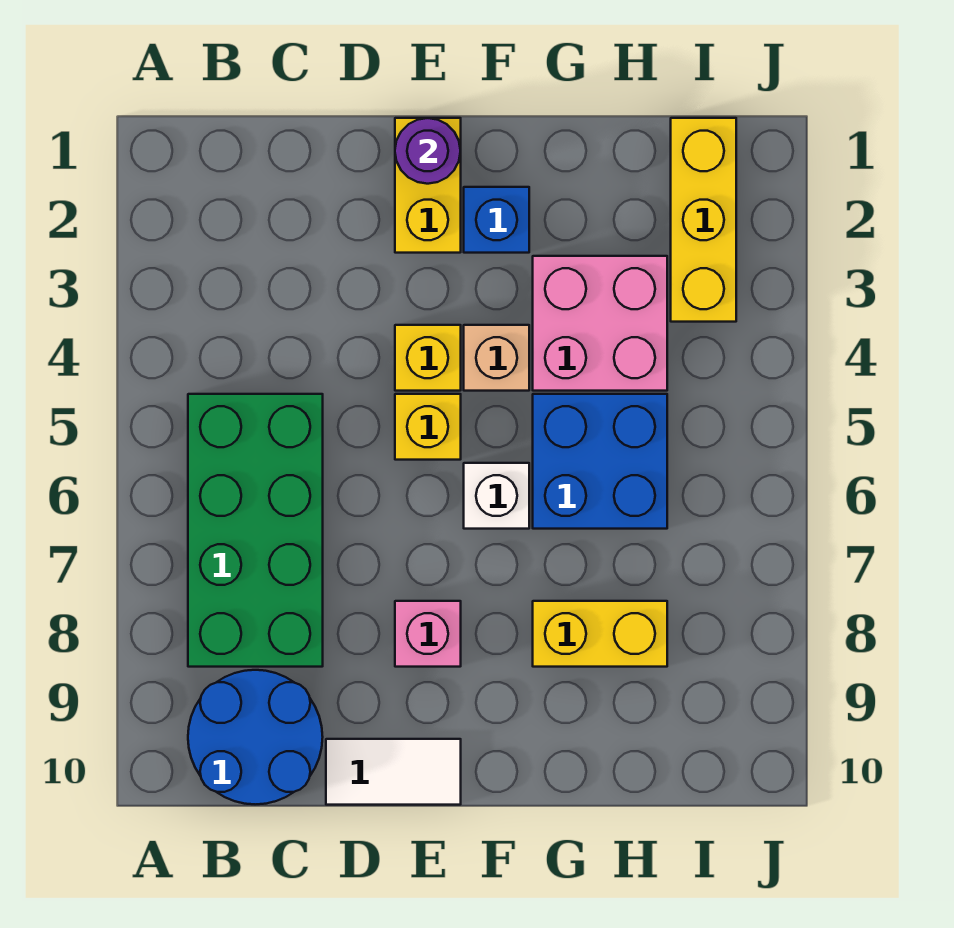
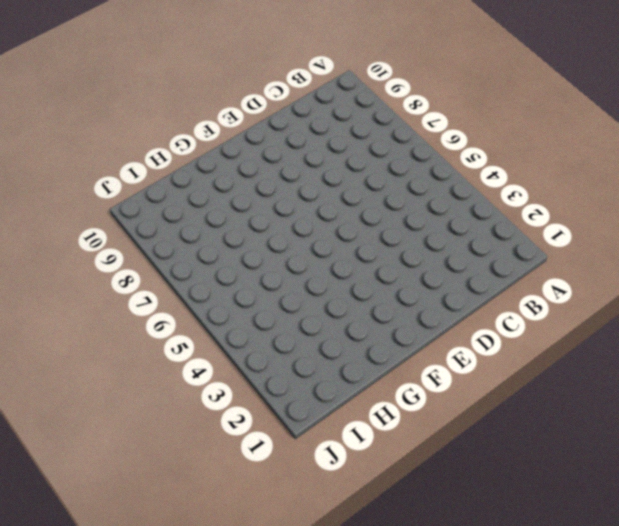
none -> green brick B5:C8 level 1
none -> blue round brick B9:C10 level 1
none -> white tile D10:E10 level 1

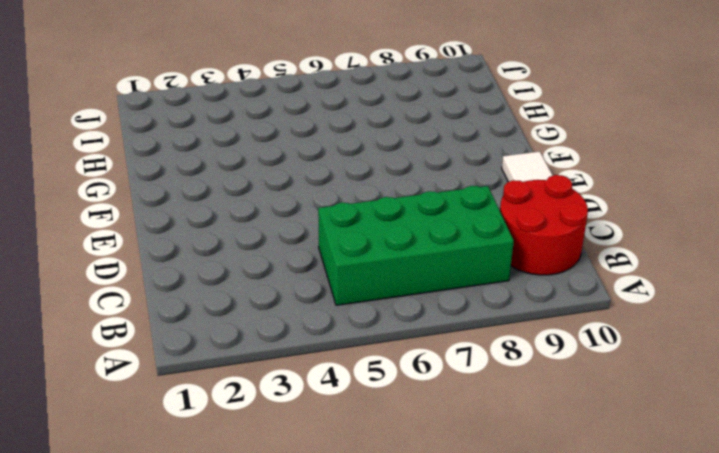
red round brick B9:C10 level 1 -> blue round brick B9:C10 level 1
none -> yellow brick E1:E2 level 1
none -> yellow brick E4 level 1
none -> yellow brick E5 level 1

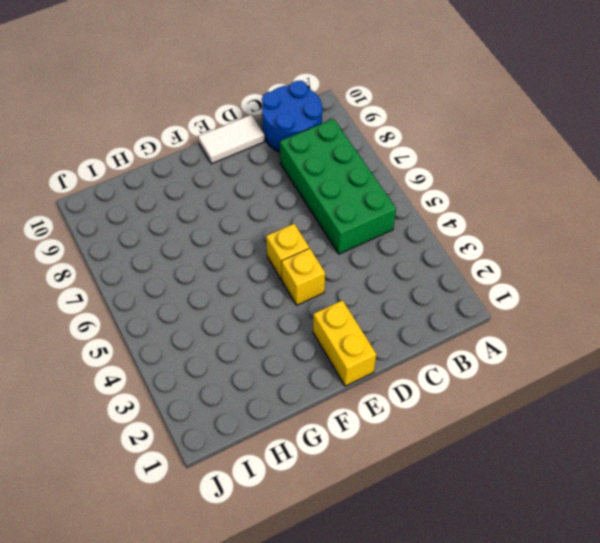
none -> pink brick E8 level 1
none -> blue brick F2 level 1
none -> tan brick F4 level 1

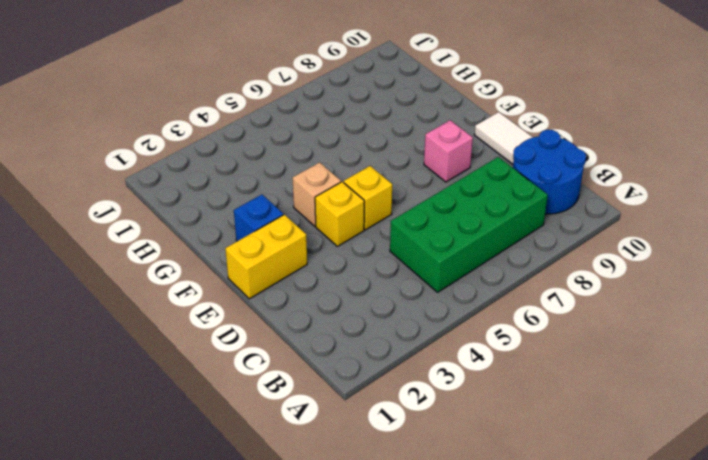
none -> white brick F6 level 1
none -> pink brick G3:H4 level 1
none -> blue brick G5:H6 level 1

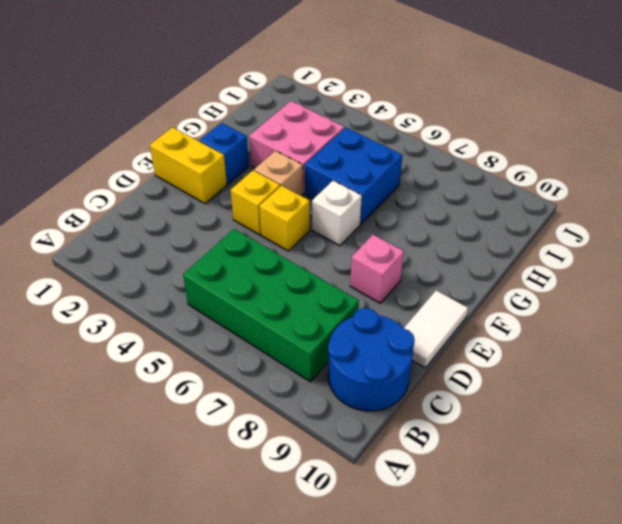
none -> yellow brick G8:H8 level 1
none -> yellow brick I1:I3 level 1
none -> purple round brick E1 level 2

